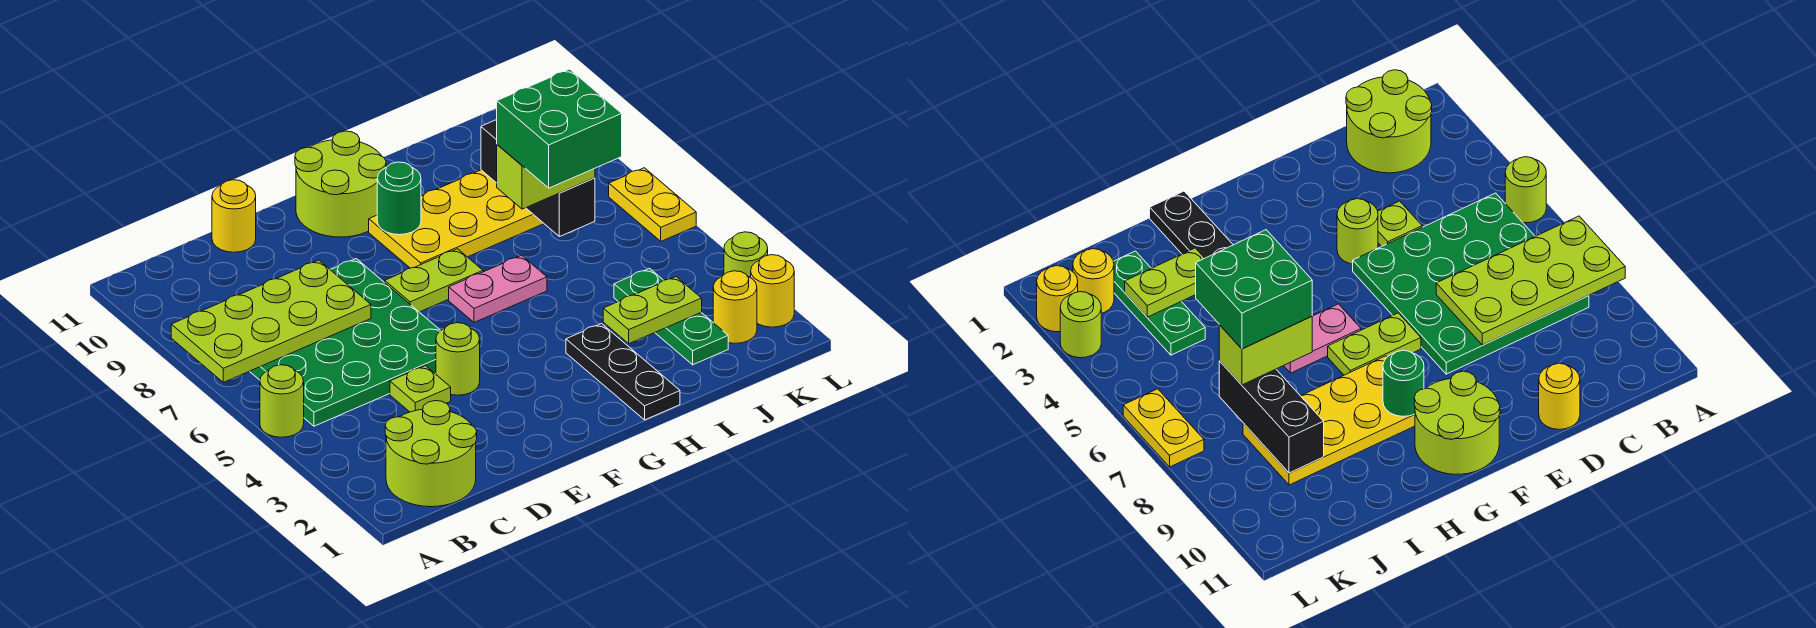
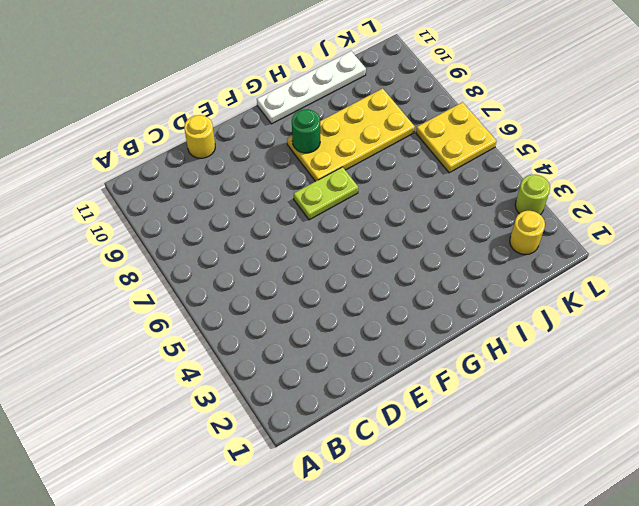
white plate G11:J11 level 1 -> lime round brick F10:G11 level 1
yellow plate K6:L7 level 1 -> yellow plate L6:L7 level 1
none -> lime round brick A5 level 1
none -> lime round brick B1:C2 level 1
none -> green plate B5:E8 level 1

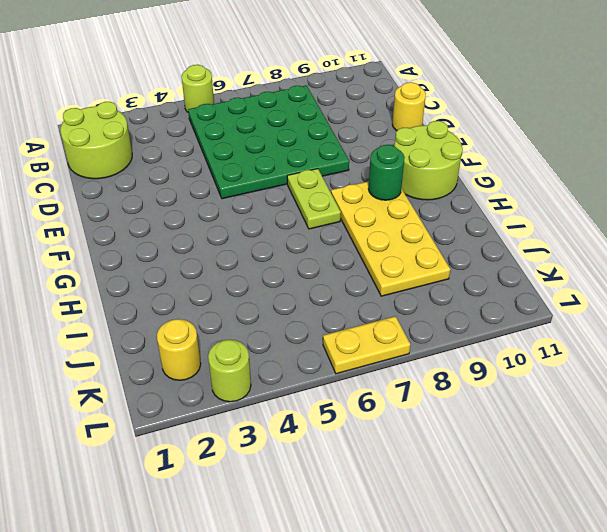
none -> lime plate D4 level 1
none -> lime round brick E4 level 1
none -> pink plate G6:H6 level 1

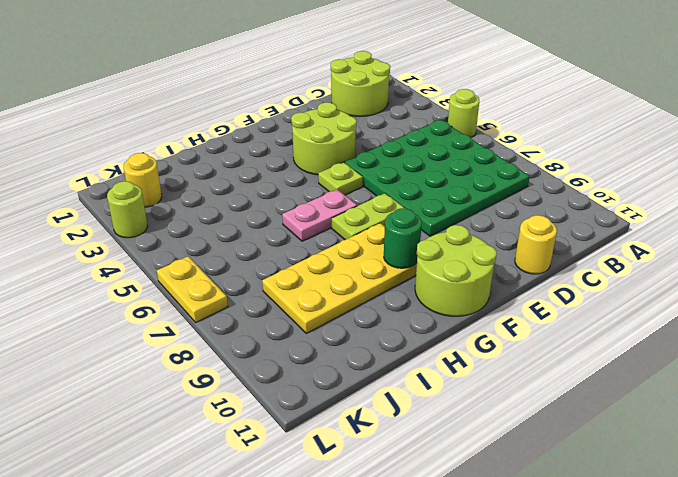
lime round brick E3:F4 level 1 -> lime round brick E4 level 1
lime plate F5 level 1 -> lime plate D4 level 1
none -> black plate H1:H3 level 1
none -> green plate J2:J4 level 1
none -> yellow round brick L2 level 1

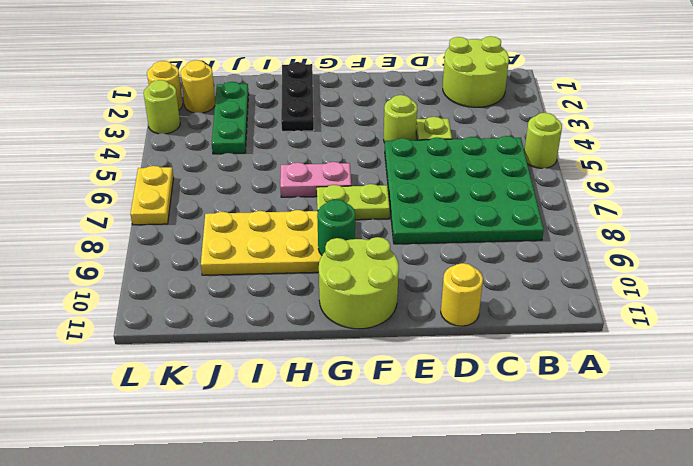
none -> lime plate A7:D8 level 2
none -> lime plate I3:J3 level 2
none -> black brick J7:J9 level 2

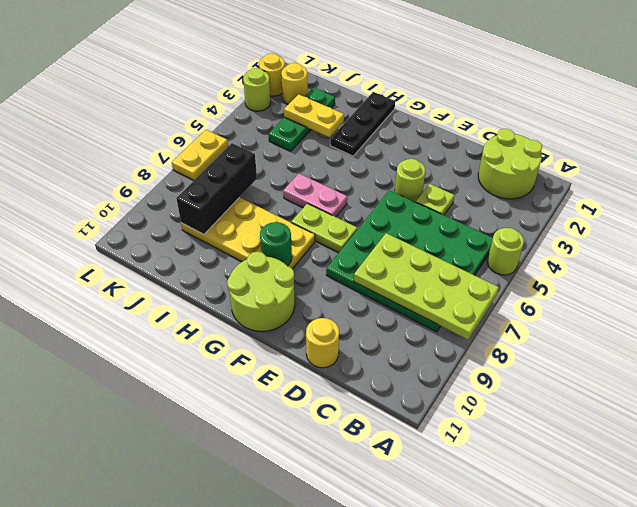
yellow plate I3:J3 level 2 -> lime plate I3:J3 level 2
none -> lime brick I7:J7 level 3
none -> green brick I6:J7 level 4

